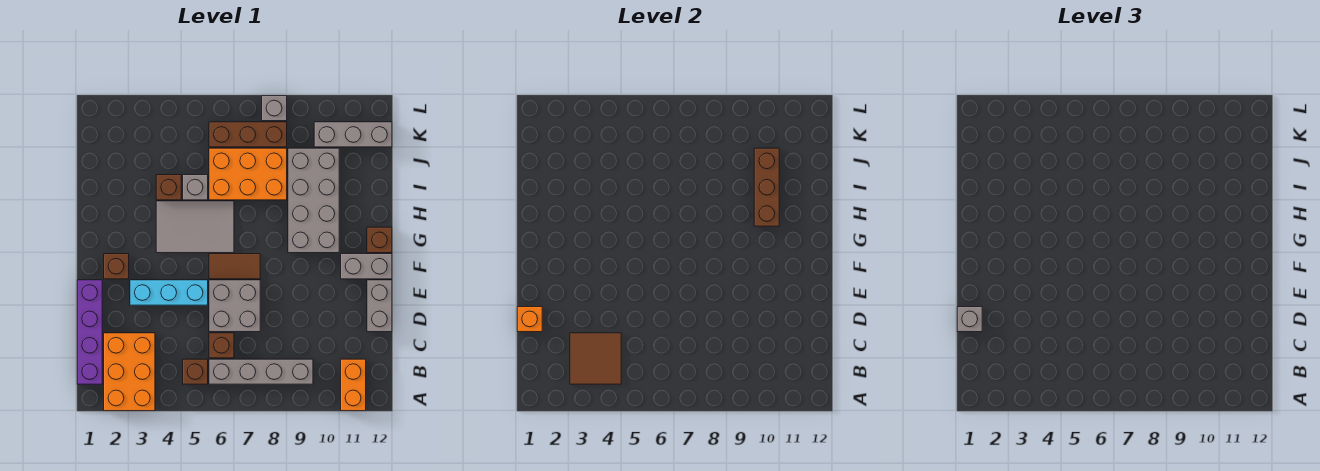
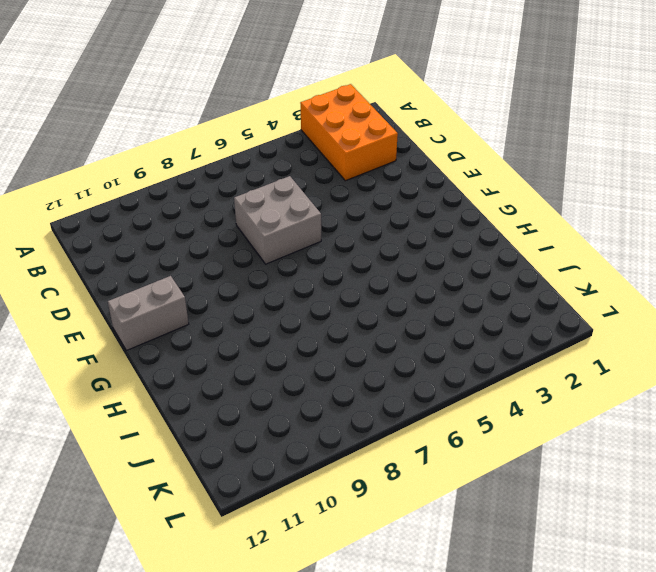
none -> orange brick A11:B11 level 1
none -> purple brick B1:E1 level 1
none -> brown brick B5 level 1

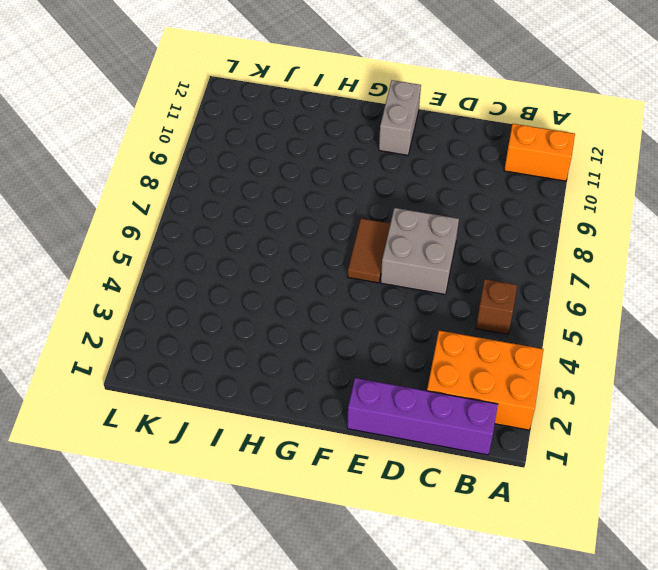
none -> grey brick B6:B9 level 1
none -> brown brick C6 level 1
none -> grey brick D12:E12 level 1

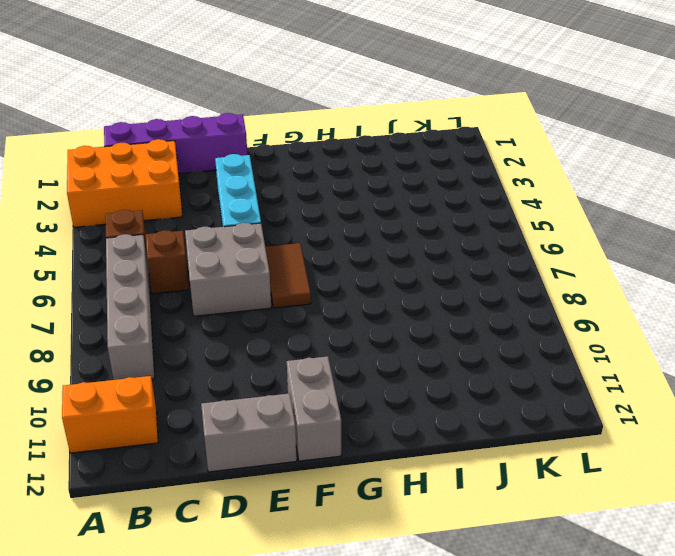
none -> brown brick F2 level 1
none -> grey tile G4:H6 level 1
none -> grey brick G9:J10 level 1

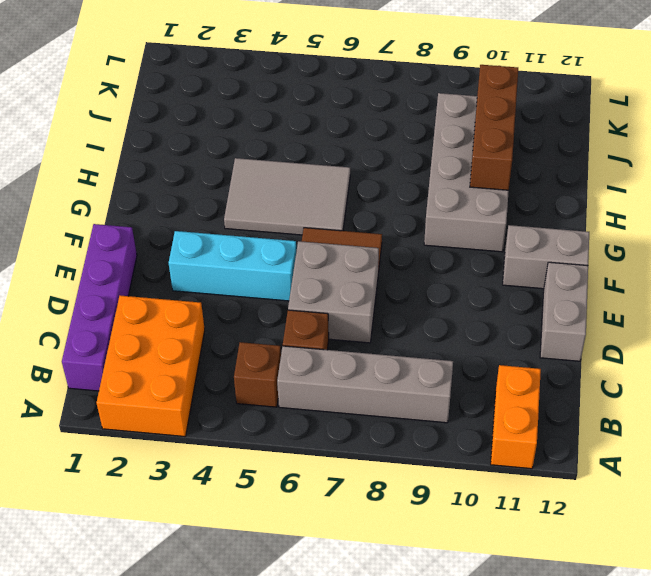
none -> brown brick F2 level 1
none -> brown brick G12 level 1
none -> brown brick I4 level 1

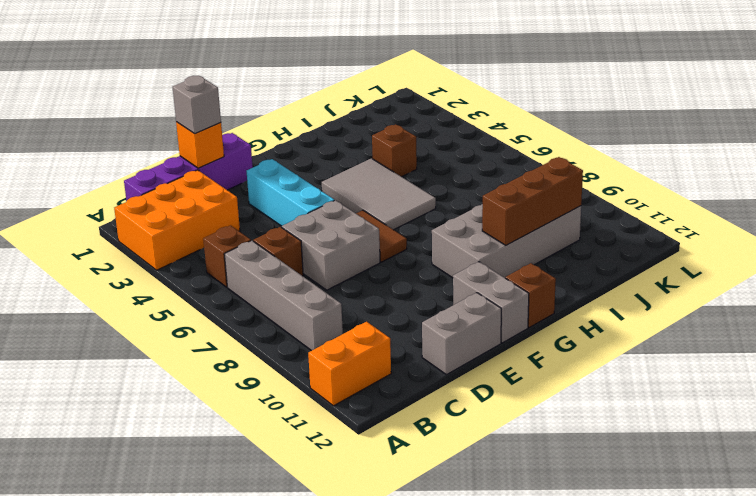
none -> brown brick F2 level 1
none -> grey brick I5 level 1
none -> orange brick I6:J8 level 1

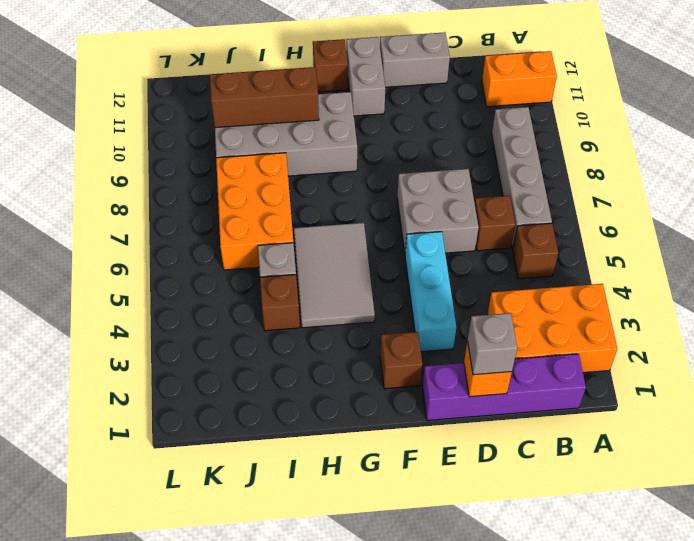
none -> brown tile F6:F7 level 1
none -> brown brick K6:K8 level 1
none -> grey brick K10:K12 level 1

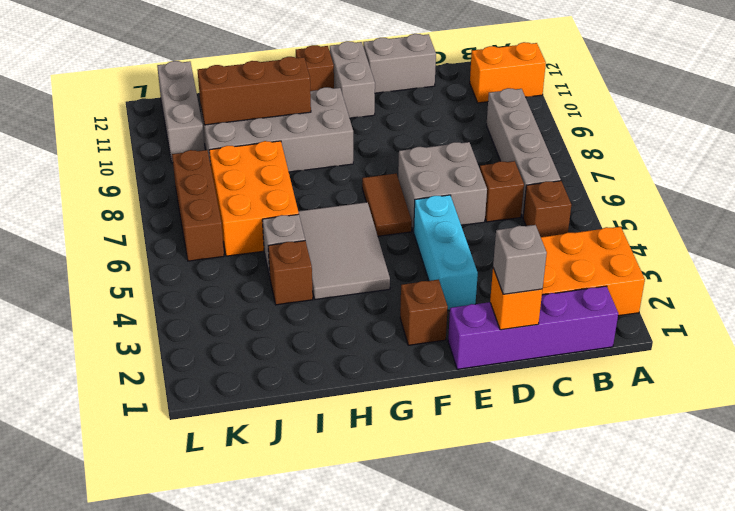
none -> grey brick L8 level 1
none -> brown tile B3:C4 level 2

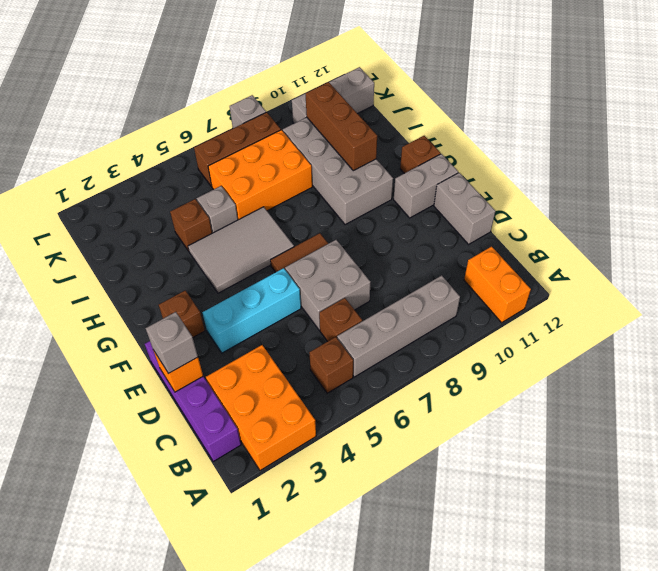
none -> brown tile B3:C4 level 2

